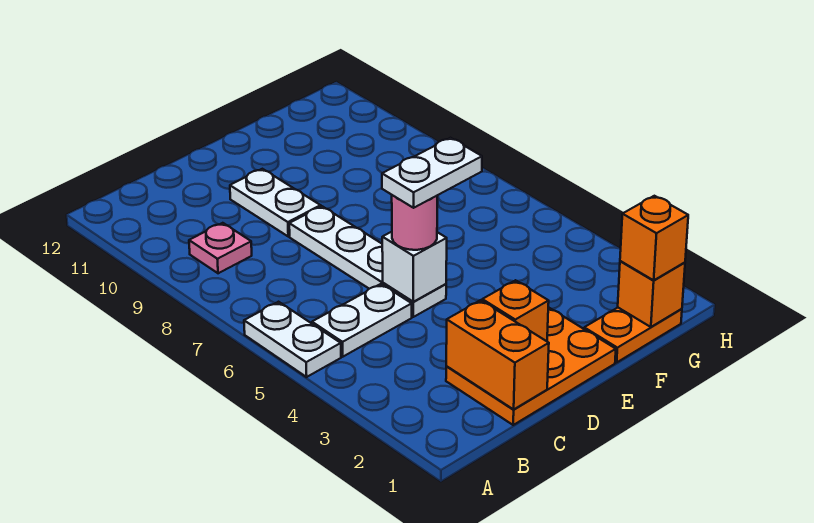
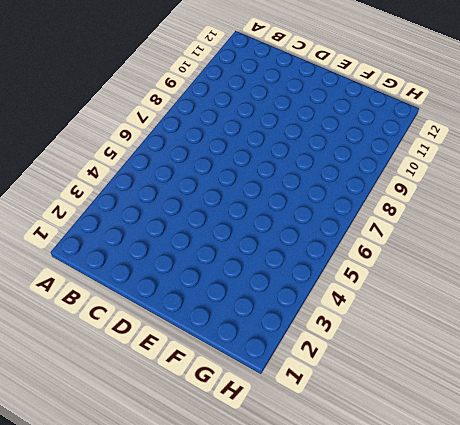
none -> white plate A5:A6 level 1
none -> white plate B5:C5 level 1
none -> pink plate B9 level 1

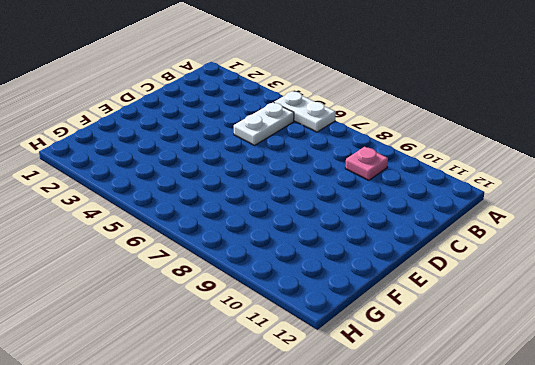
none -> orange plate C1:E2 level 1
none -> white plate D5:D8 level 1
none -> white plate D9:D10 level 1

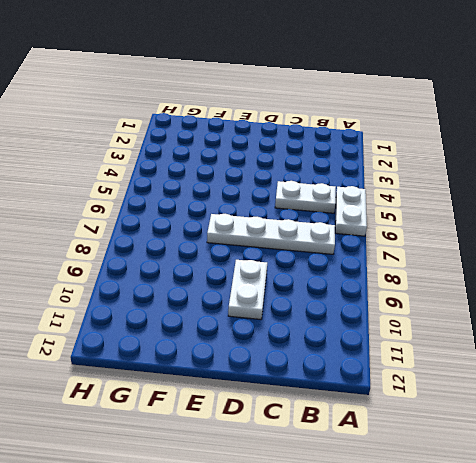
white plate B7:E7 level 1 -> white plate D5:D8 level 1
none -> pink plate B9 level 1
none -> orange plate C1:E2 level 1
none -> orange plate F1:G1 level 1

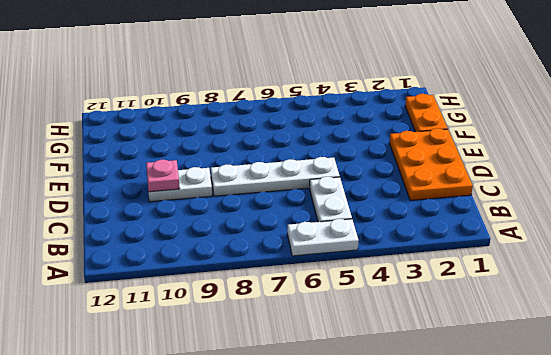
pink plate D10 level 2 -> pink plate B9 level 1
none -> orange brick C1:C2 level 2
none -> orange brick D2 level 2
none -> white brick D5 level 2

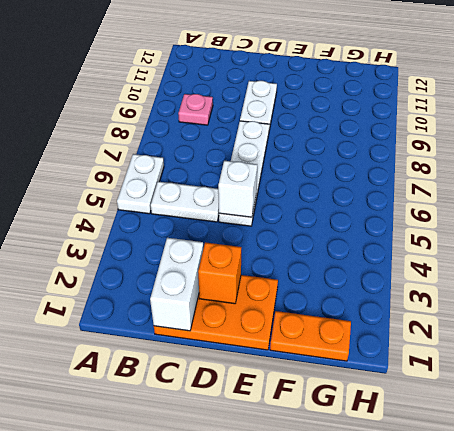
white brick C1:C2 level 2 -> orange brick C1:C2 level 2
none -> orange brick G1 level 2
none -> pink round brick D5 level 3
none -> orange brick G1 level 3

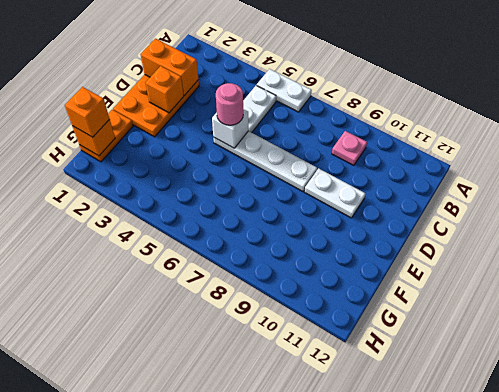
none -> white plate D5:E5 level 4

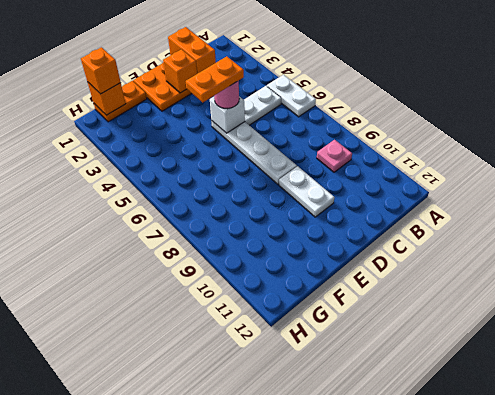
orange plate D5:E5 level 4 -> white plate D5:E5 level 4

